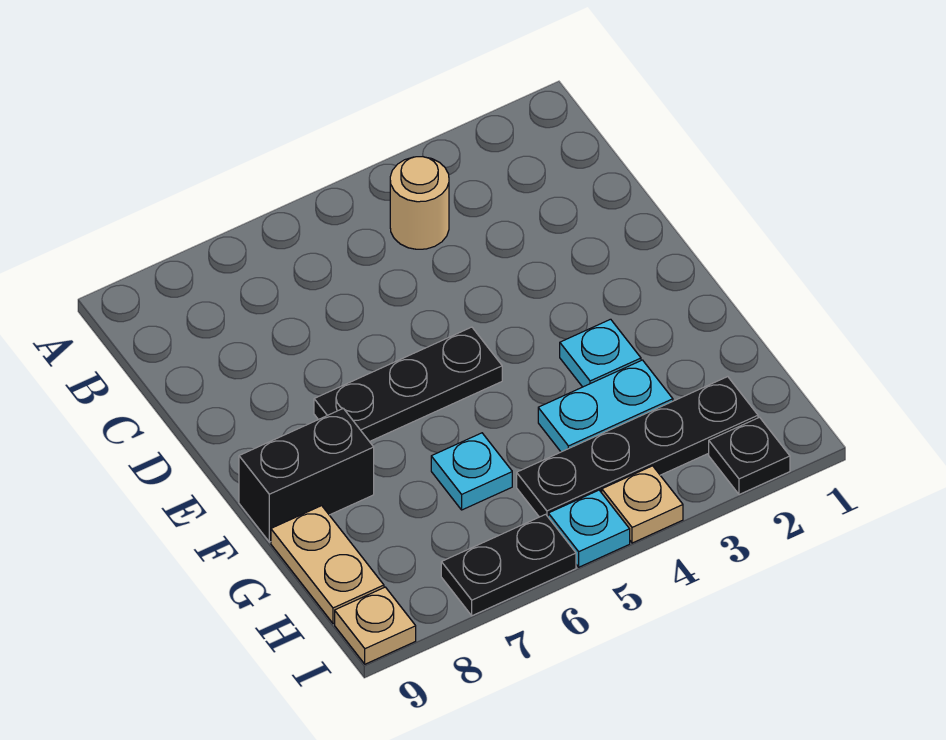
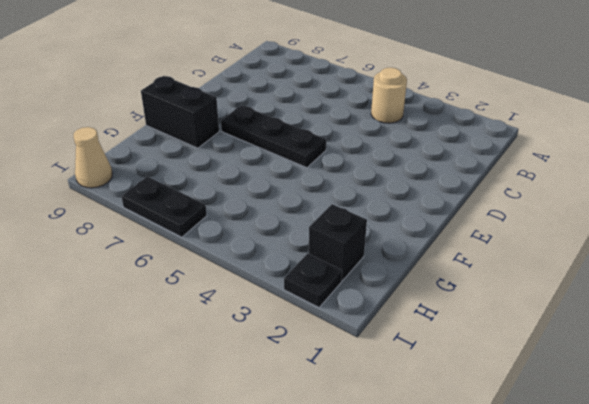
black brick H2 level 1 -> black plate H2:H5 level 1
tan cone I9 level 1 -> tan plate I9 level 1
none -> cyan plate F3 level 1
none -> cyan plate G3:G4 level 1
none -> cyan plate G6 level 1

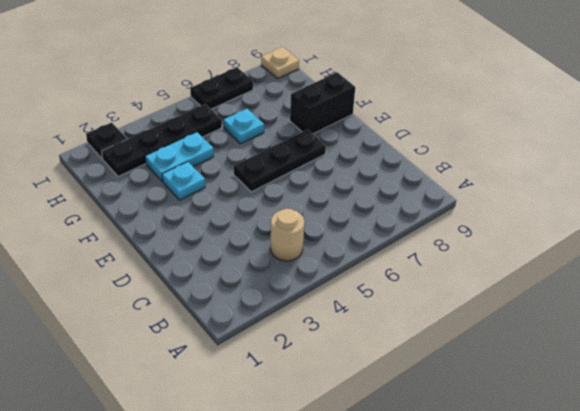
none -> tan plate G9:H9 level 1
none -> tan plate I4 level 1
none -> cyan plate I5 level 1

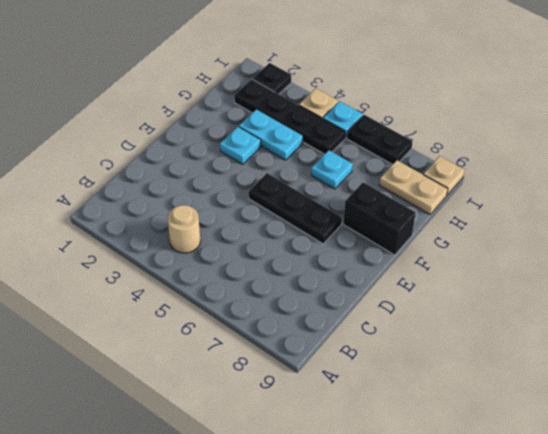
tan plate H8:H9 level 1 -> tan plate G9:H9 level 1

